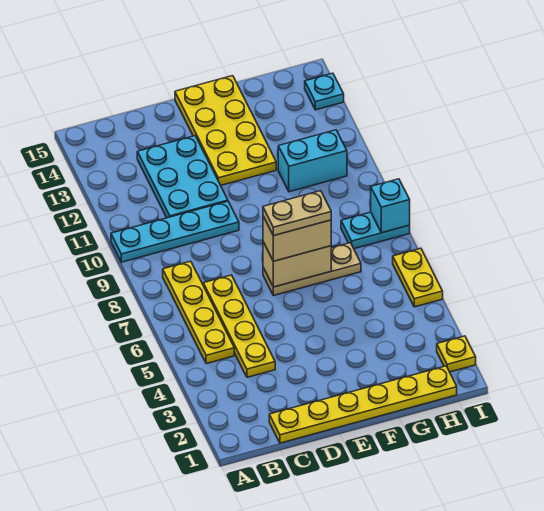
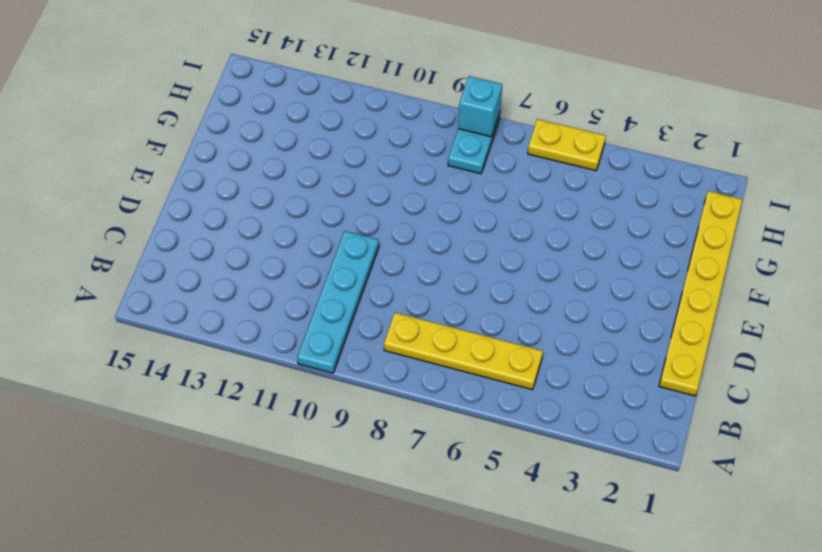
none -> yellow plate C4:C7 level 1
none -> cyan plate C11:D13 level 1
none -> tan plate E7:G7 level 1

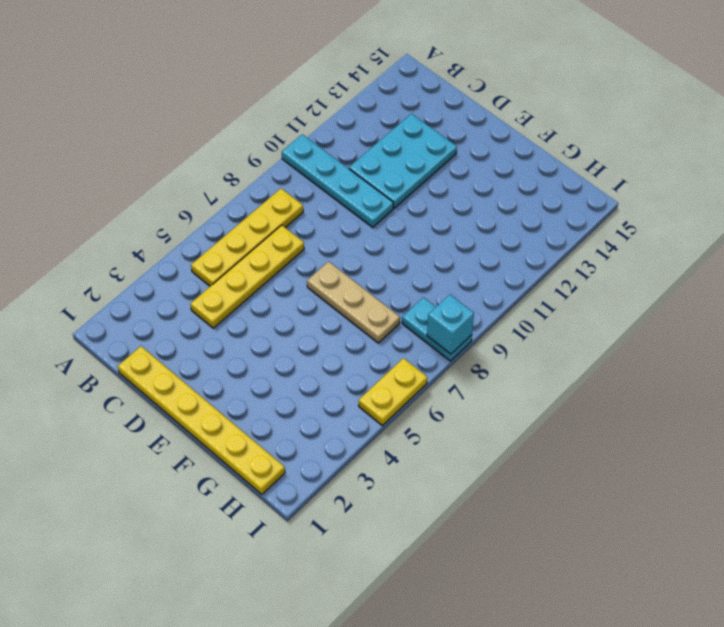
none -> yellow plate E12:F15 level 1
none -> cyan brick G11:H11 level 1
none -> yellow plate I2 level 1

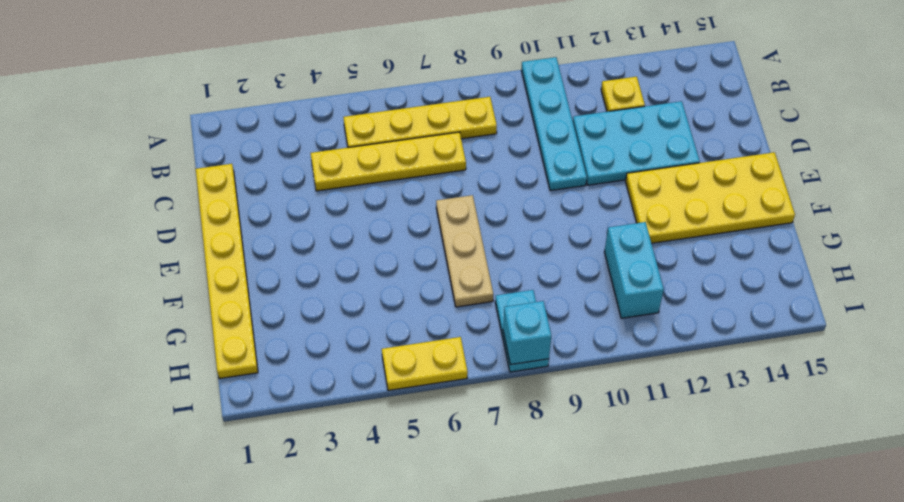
yellow plate B12 level 1 -> yellow plate I2 level 1
none -> cyan plate I14 level 1
none -> tan brick E7:F7 level 2
none -> tan brick E7:F7 level 3

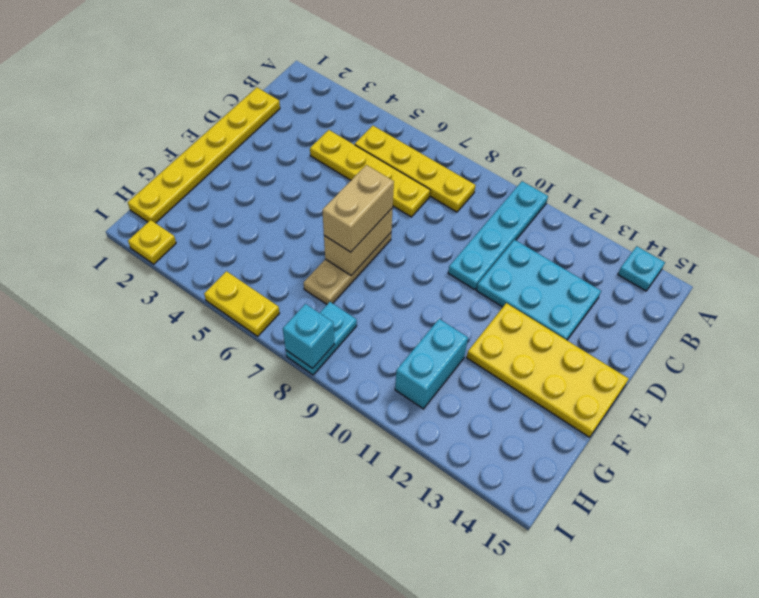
cyan plate A14 level 1 -> cyan plate I14 level 1
none -> tan plate E7:F7 level 4

